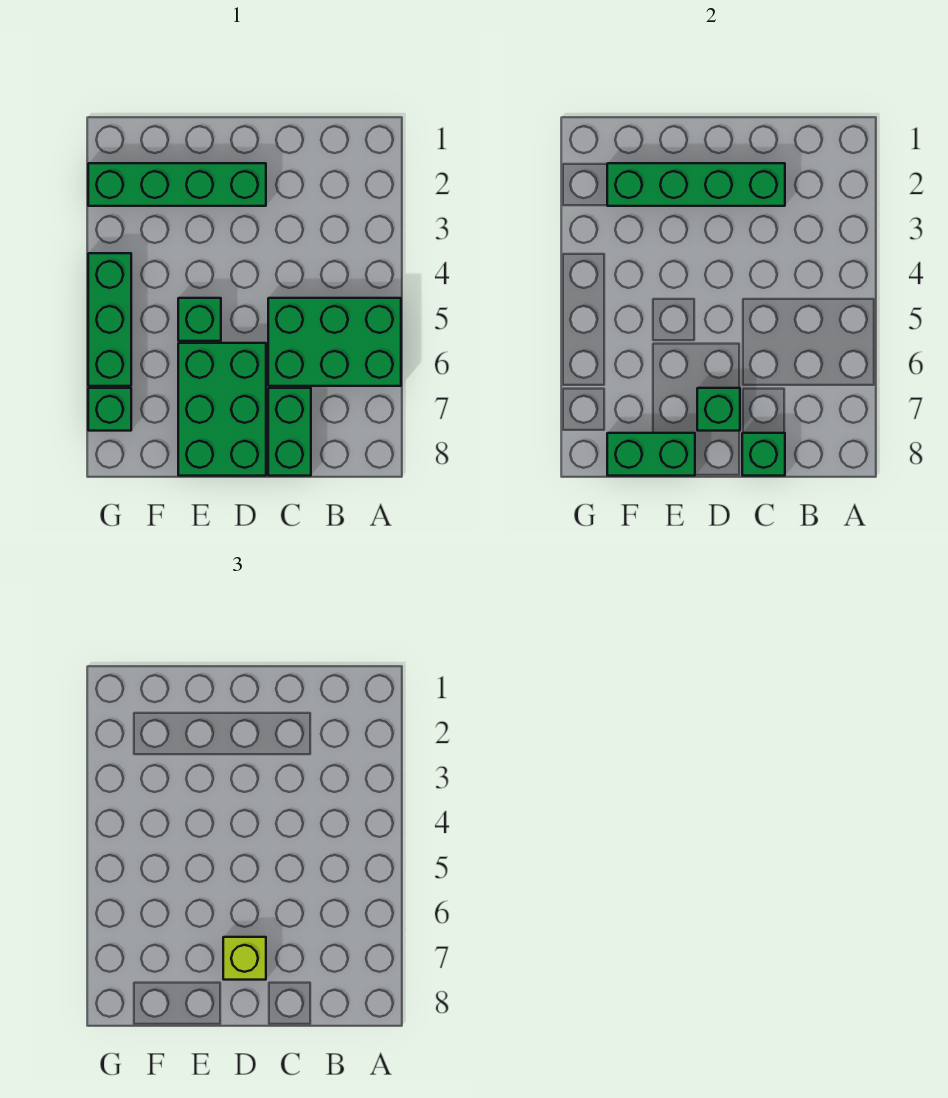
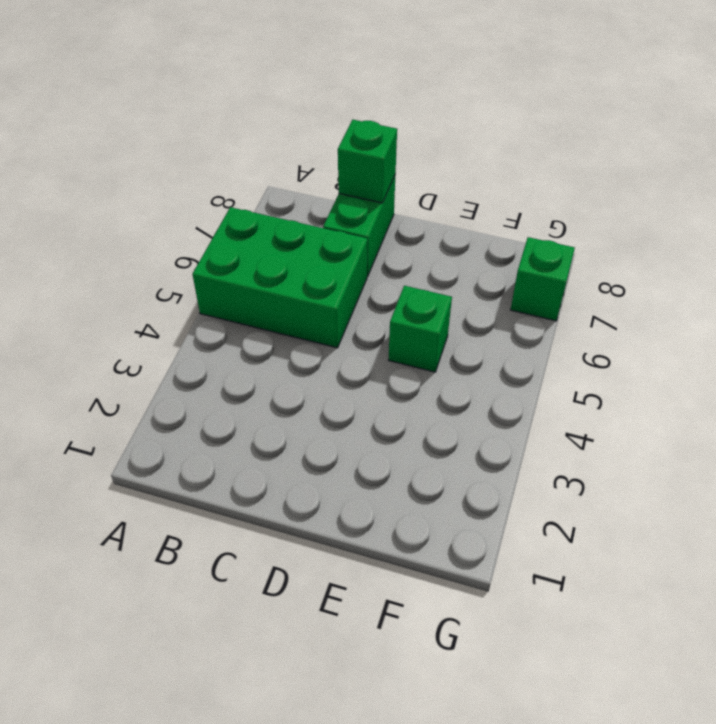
none -> green brick D2:G2 level 1
none -> green brick D6:E8 level 1
none -> green brick G4:G6 level 1

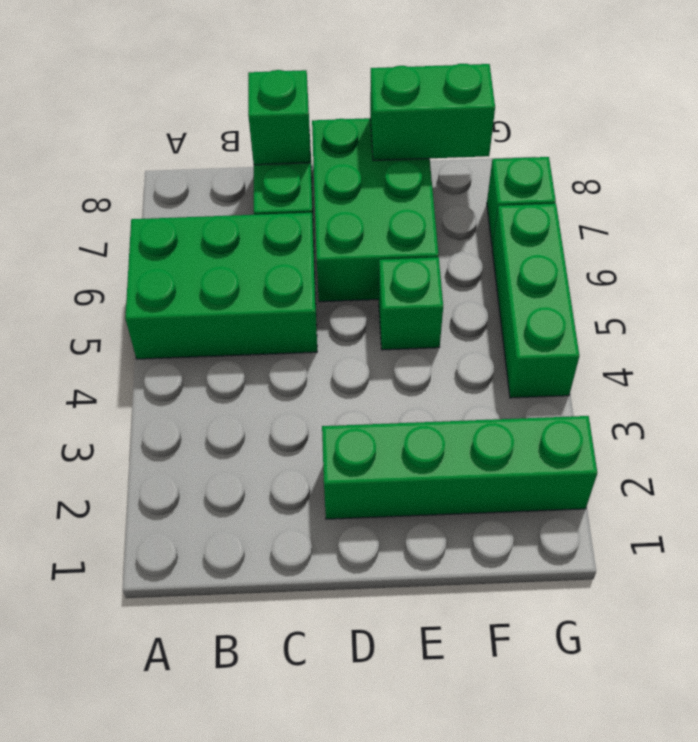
none -> green brick C2:F2 level 2
none -> green brick D7 level 2
none -> lime brick D7 level 3

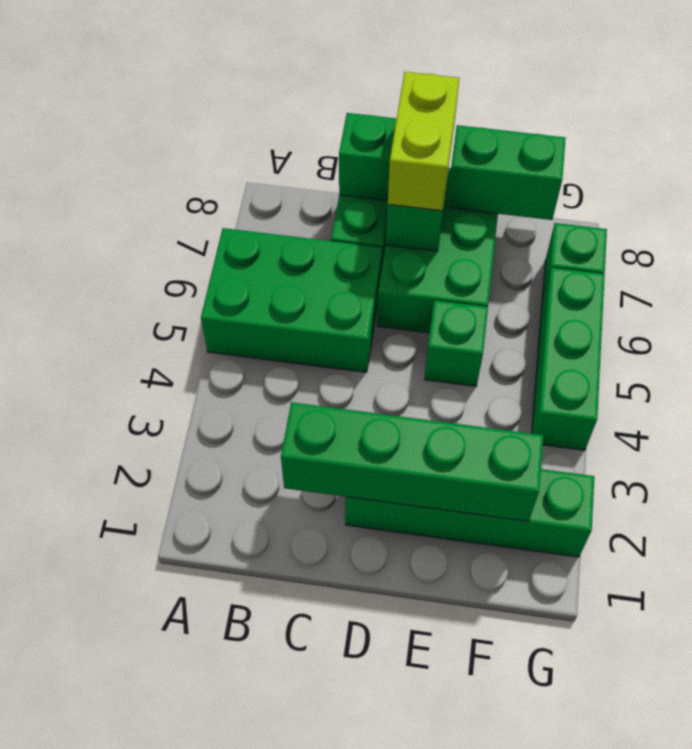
lime brick D7:D8 level 3 -> lime brick D7 level 3

